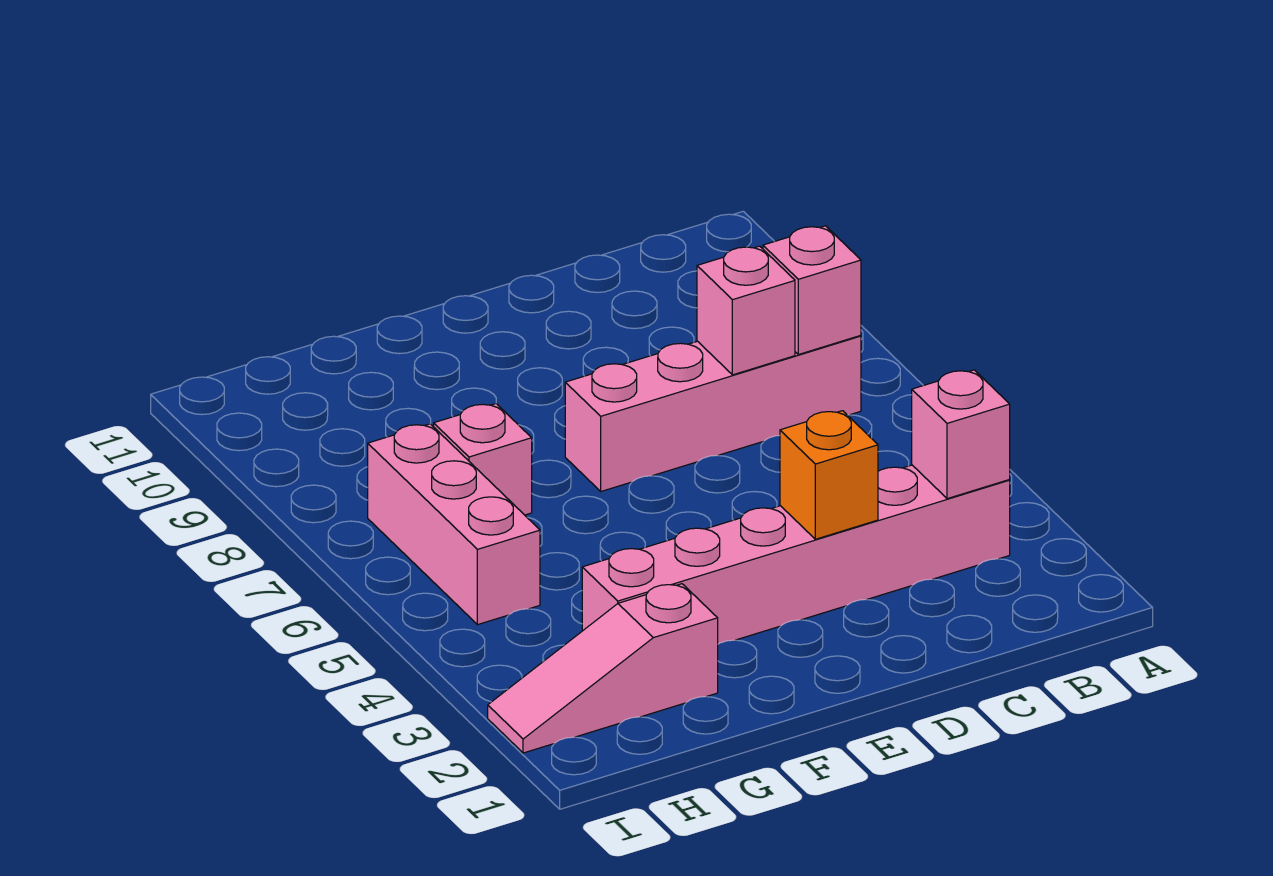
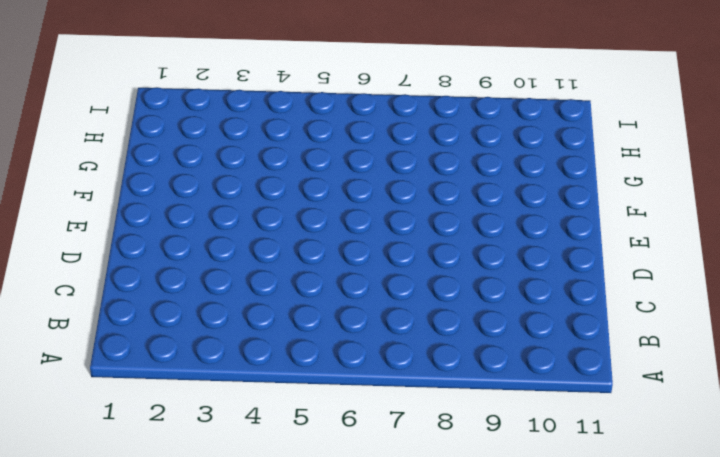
none -> pink brick B3:G3 level 1
none -> pink brick B7:E7 level 1

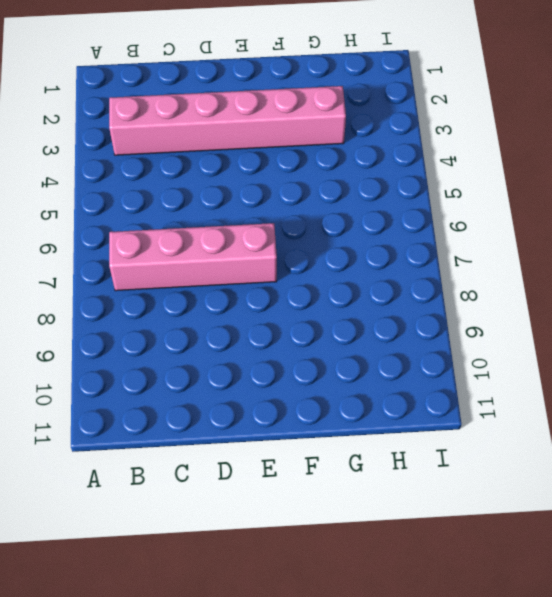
none -> pink slope G2:I2 level 1 top G
none -> pink brick G7 level 1

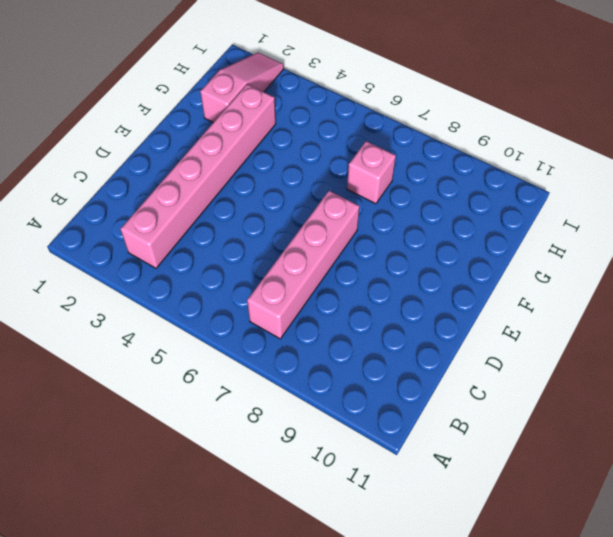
none -> pink brick H5:H7 level 1
none -> pink brick B3 level 2

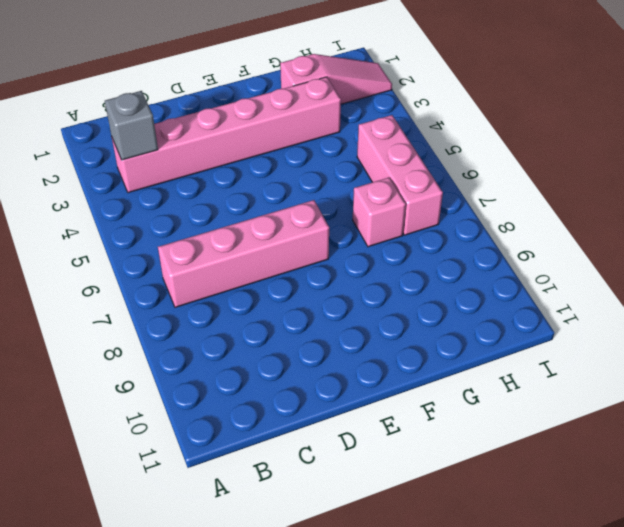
grey brick B3 level 2 -> pink brick B3 level 2
none -> pink brick B7 level 2
none -> pink brick C7 level 2

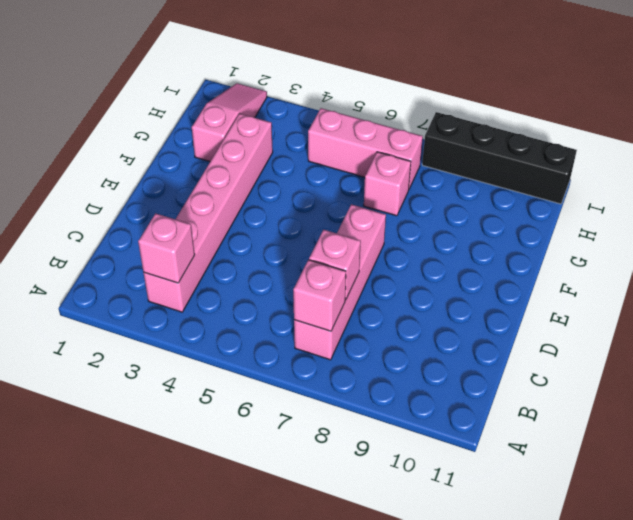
black brick I8:I11 level 1 -> none
none -> orange brick D3 level 2

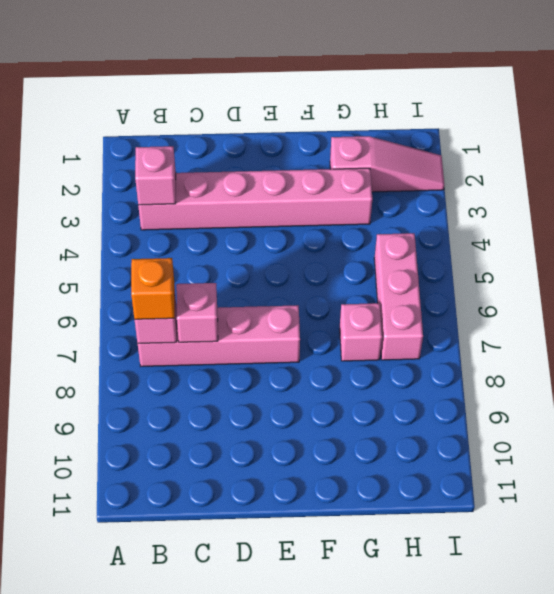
orange brick B7 level 3 -> orange brick D3 level 2

